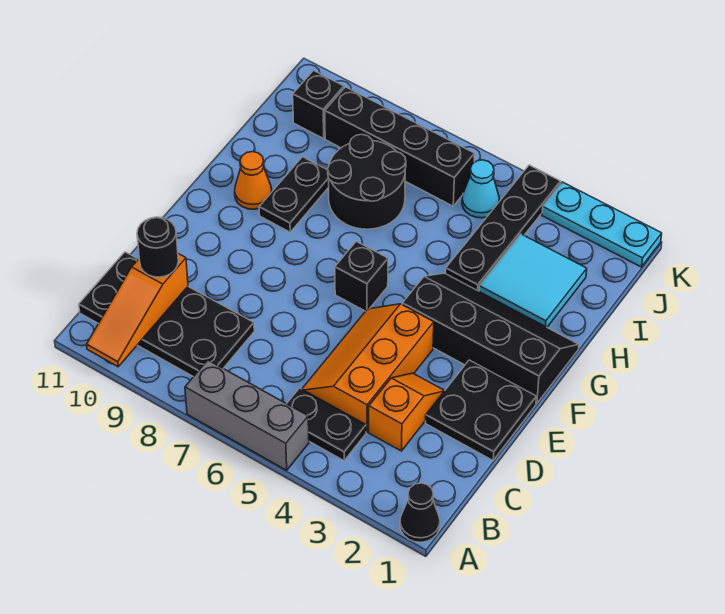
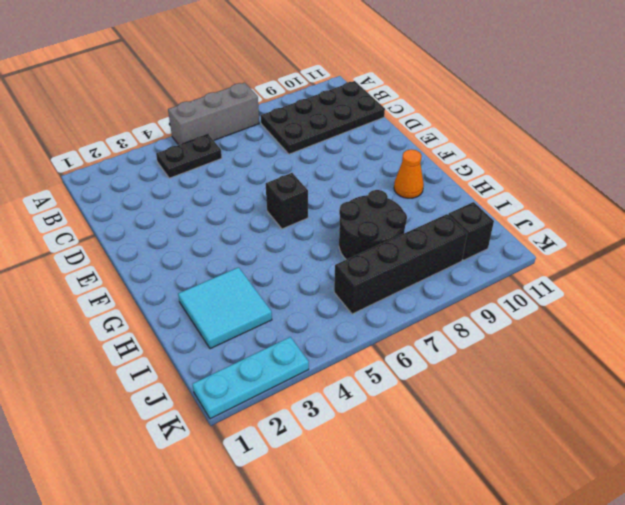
none -> black cone A1 level 1
none -> orange slope C3:D3 level 1 top C
none -> orange slope C4:E5 level 1 top 4

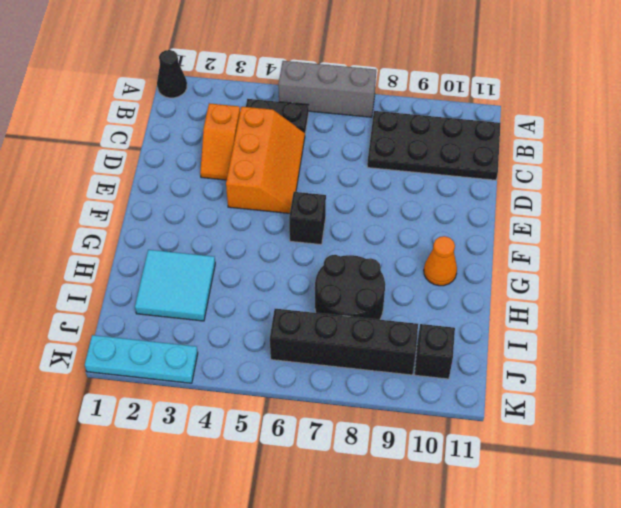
none -> black plate D1:E2 level 1
none -> black slope F1:G4 level 1 top F
none -> black plate G9:H9 level 1

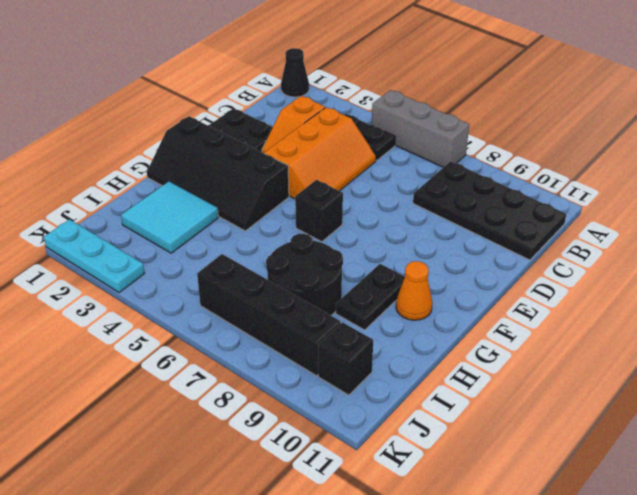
none -> black plate H4:K4 level 1
none -> cyan cone J5 level 1
none -> orange slope A10:C10 level 2 top C

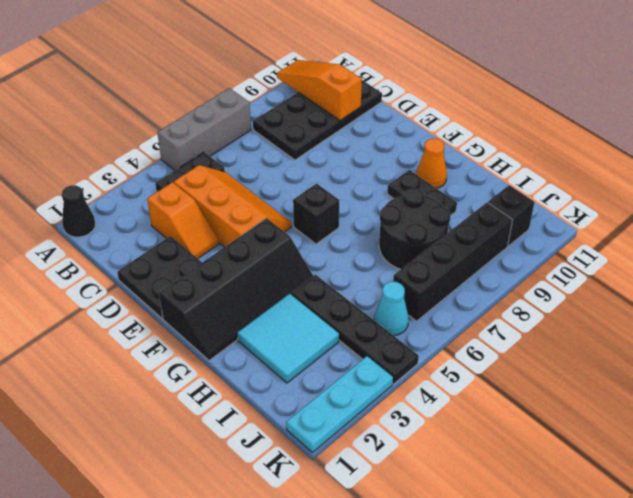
none -> black round brick C10 level 3

